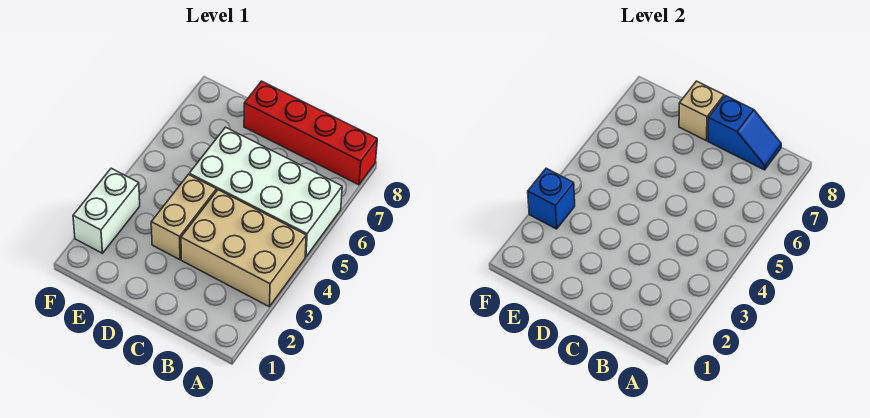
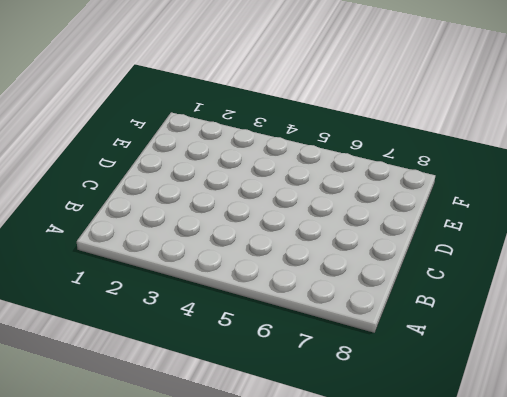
none -> tan brick A3:C4 level 1
none -> white brick A5:D6 level 1

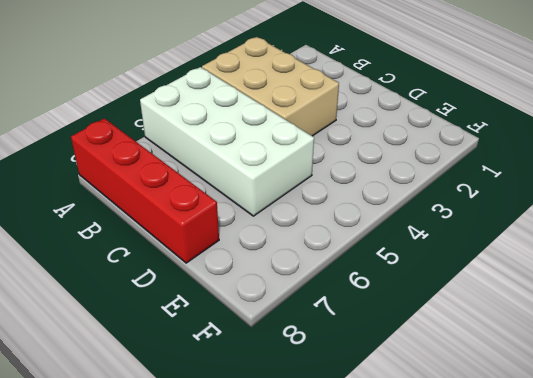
none -> tan brick D3:D4 level 1
none -> white brick F2:F3 level 1

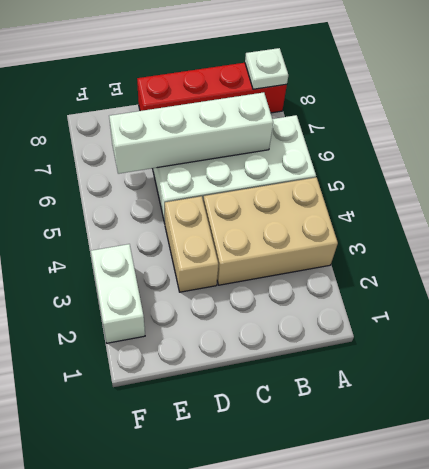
white plate A8 level 2 -> none
white brick B6:E6 level 2 -> none
none -> blue slope B8:C8 level 2 top C
none -> tan brick D8 level 2

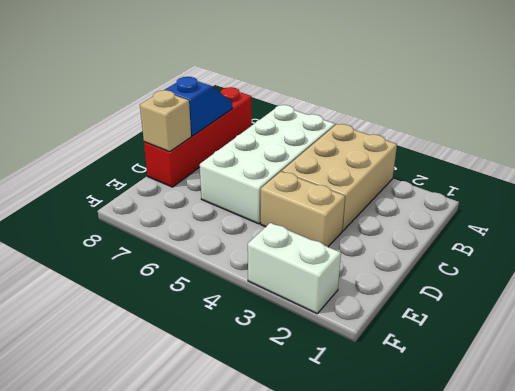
none -> blue brick F3 level 2

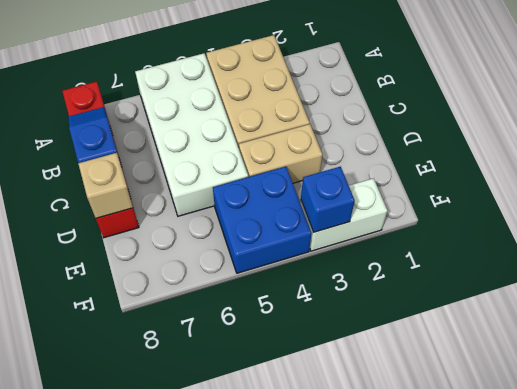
blue brick E4:F5 level 1 -> none

